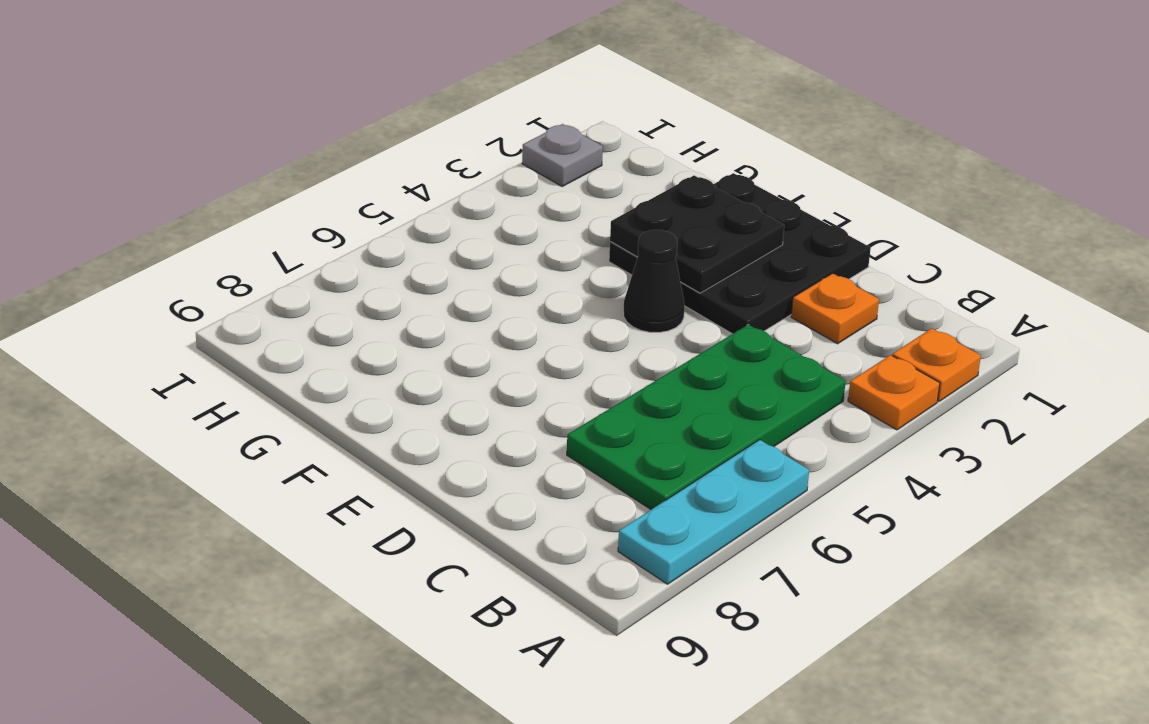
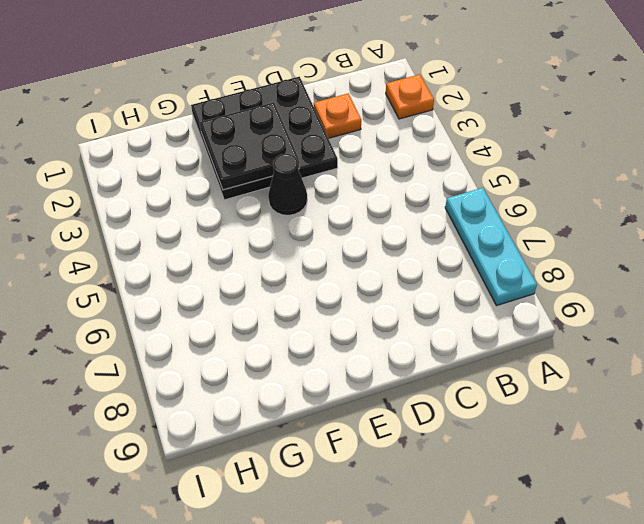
none -> orange plate A3 level 1
none -> green plate B4:C7 level 1

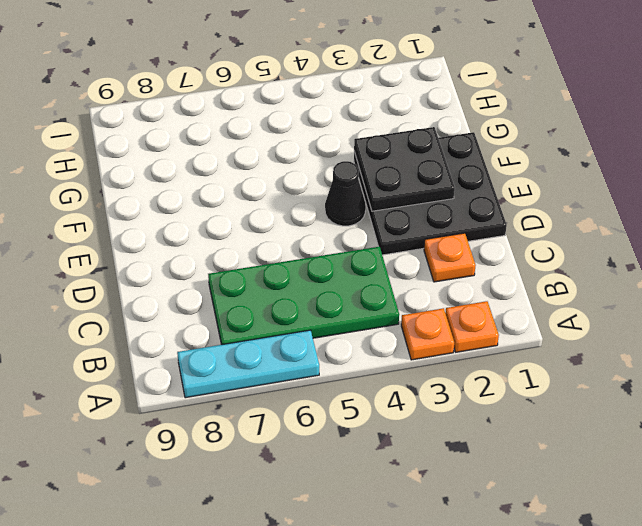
none -> grey plate I2 level 1

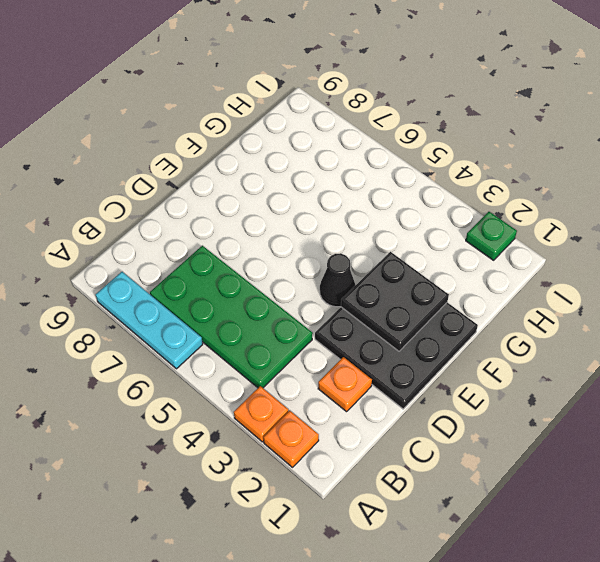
green plate I2 level 1 -> grey plate I2 level 1

